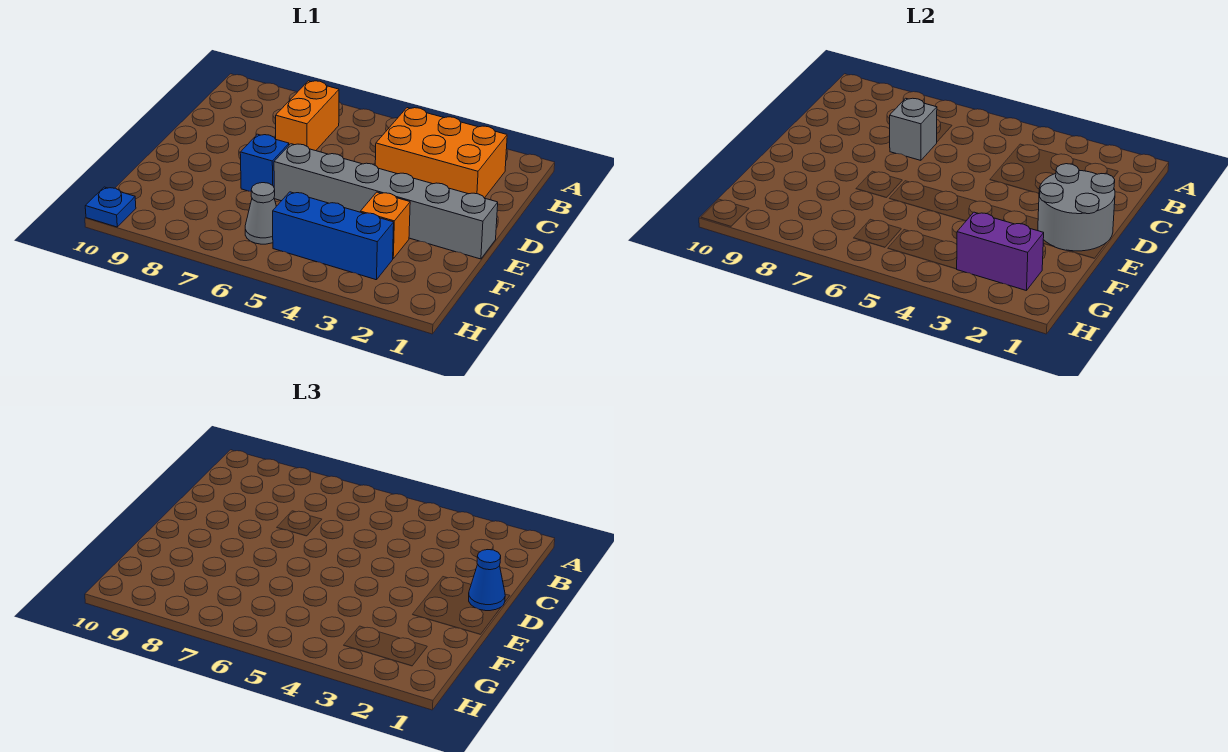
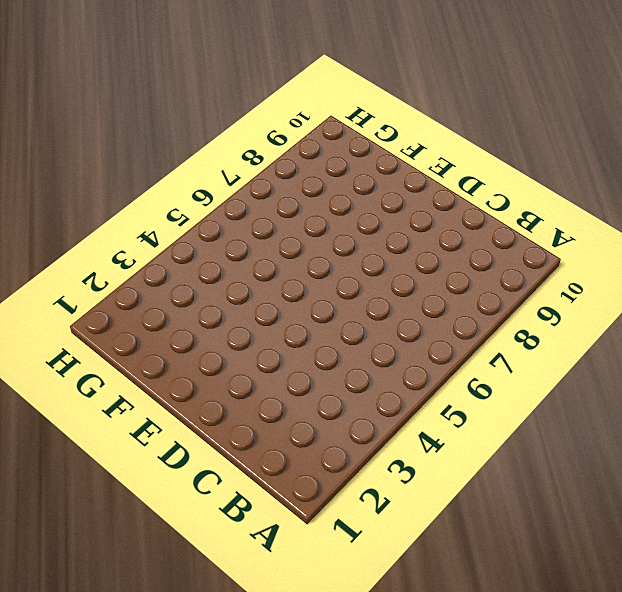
none -> orange brick B2:C4 level 1
none -> orange brick B7:C7 level 1
none -> grey brick E1:E6 level 1

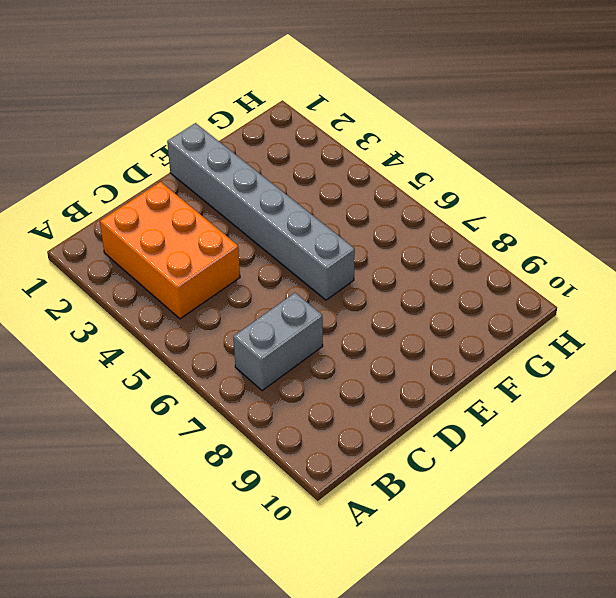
grey brick B7:C7 level 1 -> orange brick B7:C7 level 1
none -> blue brick E7 level 1
none -> orange brick F3 level 1
none -> blue brick G3:G5 level 1

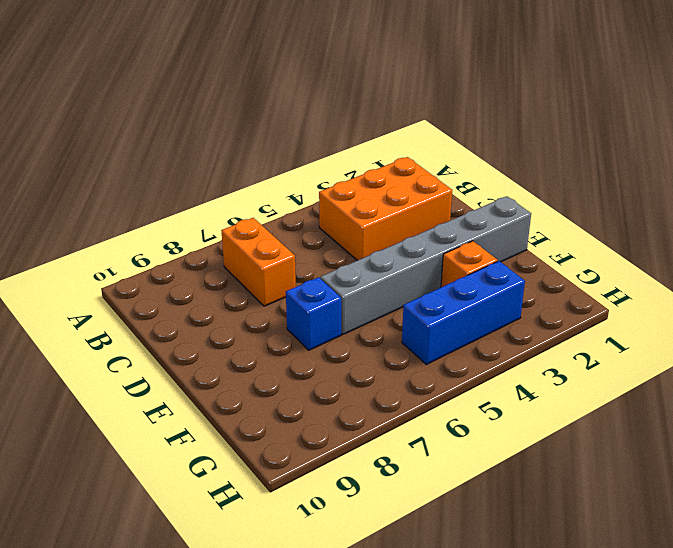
none -> grey cone G6 level 1
none -> blue plate H10 level 1
none -> grey brick C7 level 2

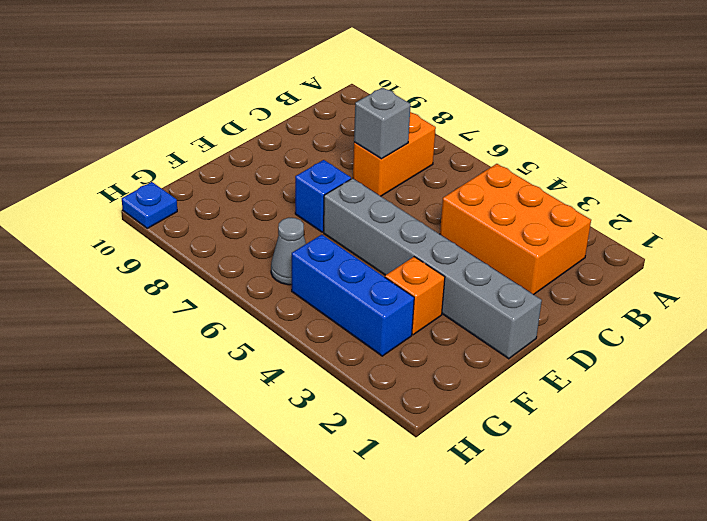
none -> grey round brick D1:E2 level 2
none -> purple brick G2:G3 level 2
none -> blue cone D1 level 3

